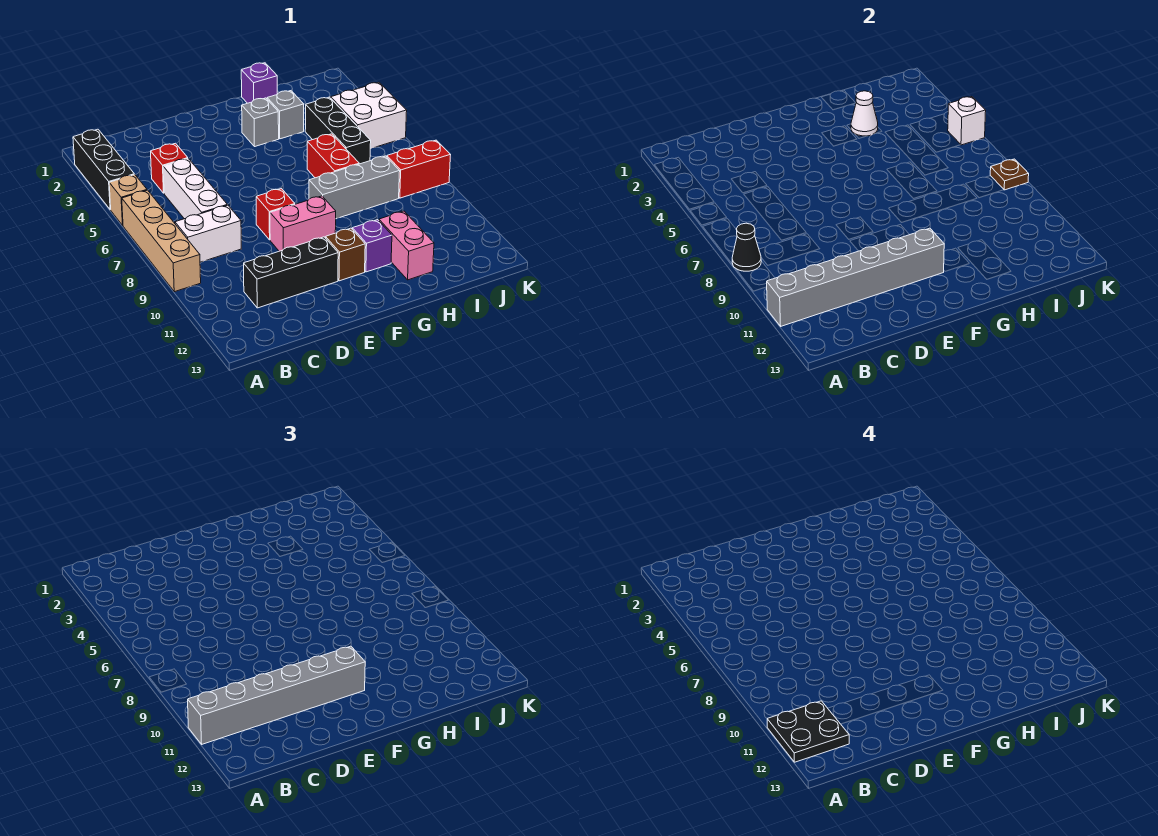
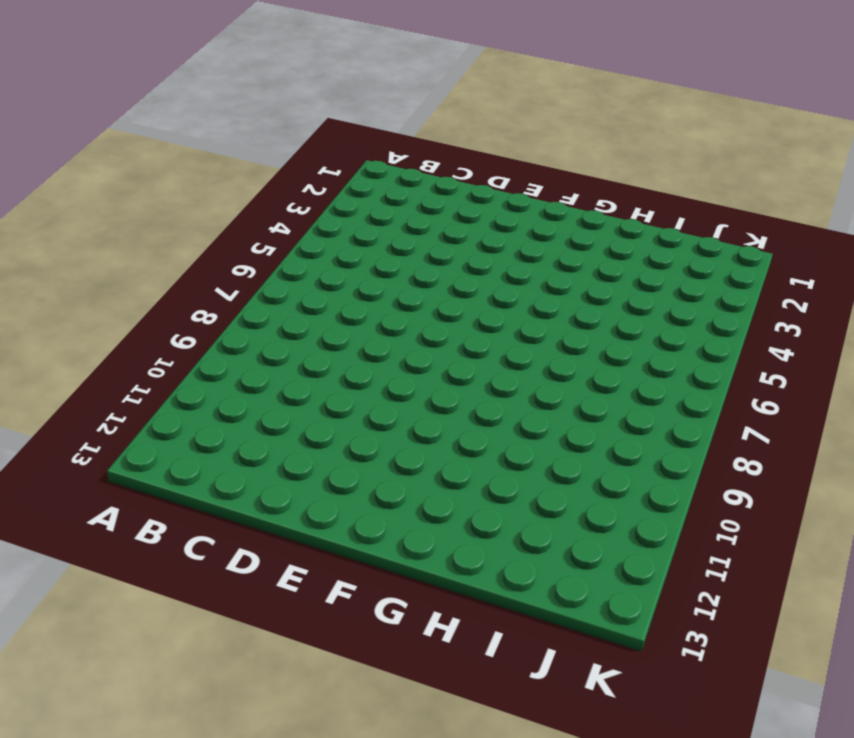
none -> black brick A2:A4 level 1
none -> tan brick A5 level 1
none -> tan brick A6:A9 level 1

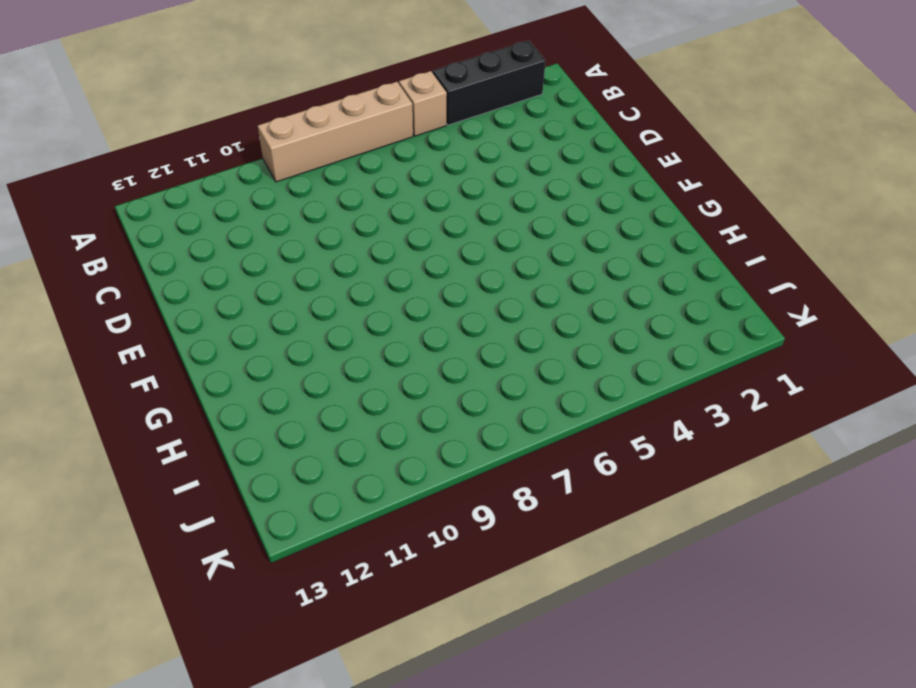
none -> white brick B8:C8 level 1
none -> red brick C4 level 1
none -> white brick C5:C7 level 1

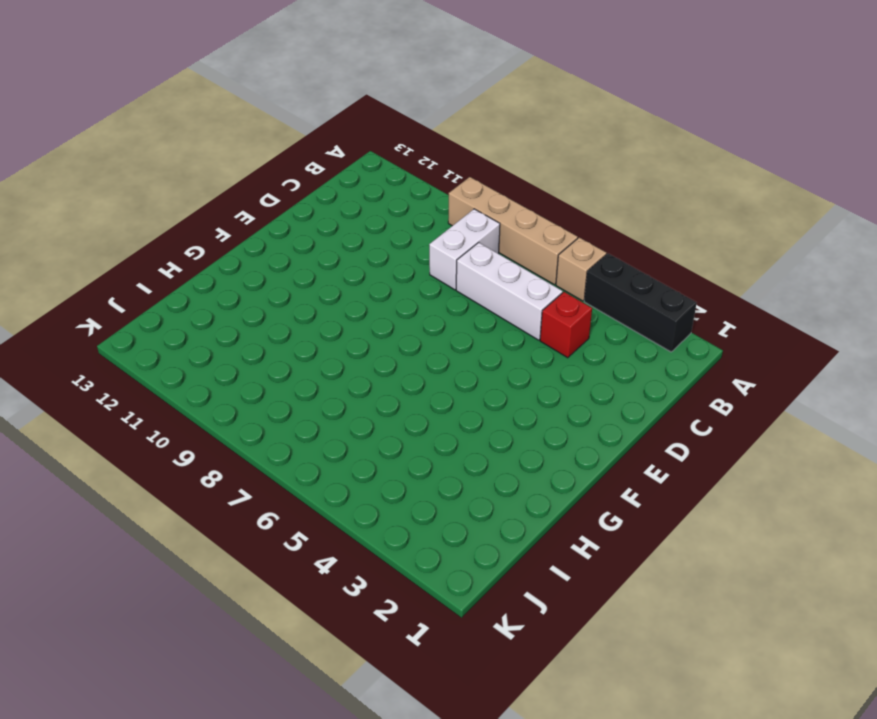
none -> black brick C11:E11 level 1
none -> red brick E8 level 1
none -> pink brick E9:F9 level 1

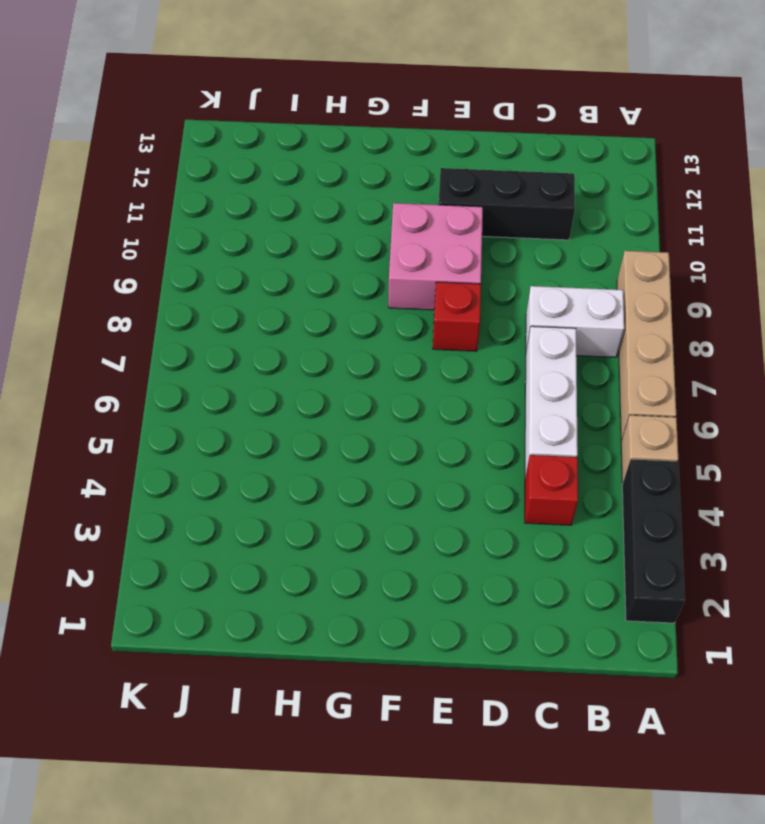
pink brick E9:F10 level 1 -> pink brick E9:F9 level 1
none -> brown brick F11 level 1
none -> grey brick G3 level 1
none -> grey brick G8:I8 level 1

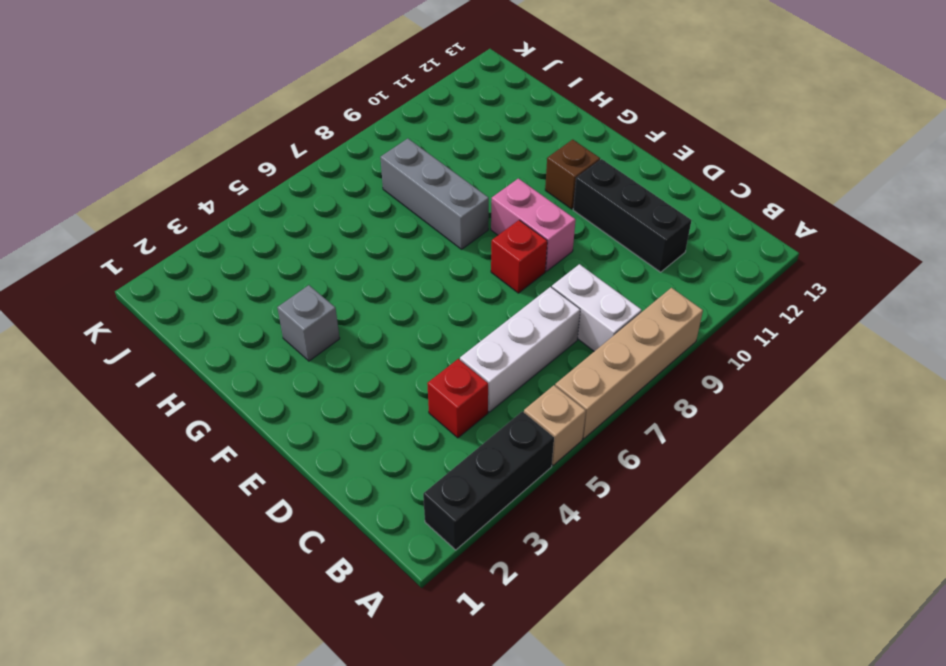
none -> purple brick G11 level 1
none -> purple brick H1 level 1
none -> grey brick H3 level 1

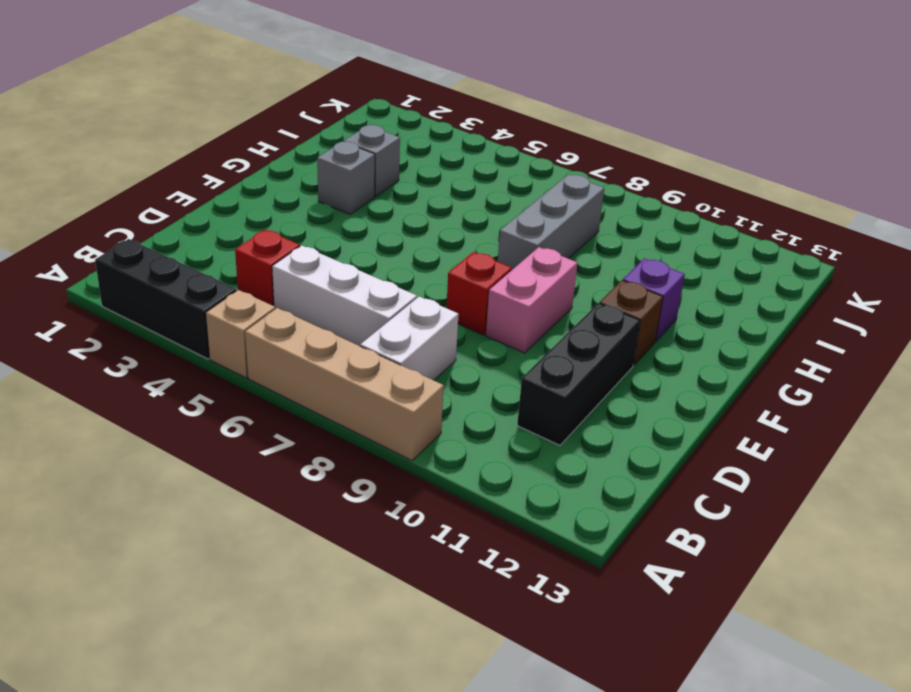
none -> purple brick H1 level 1
none -> red brick H6:H7 level 1
none -> pink brick H11:H12 level 1

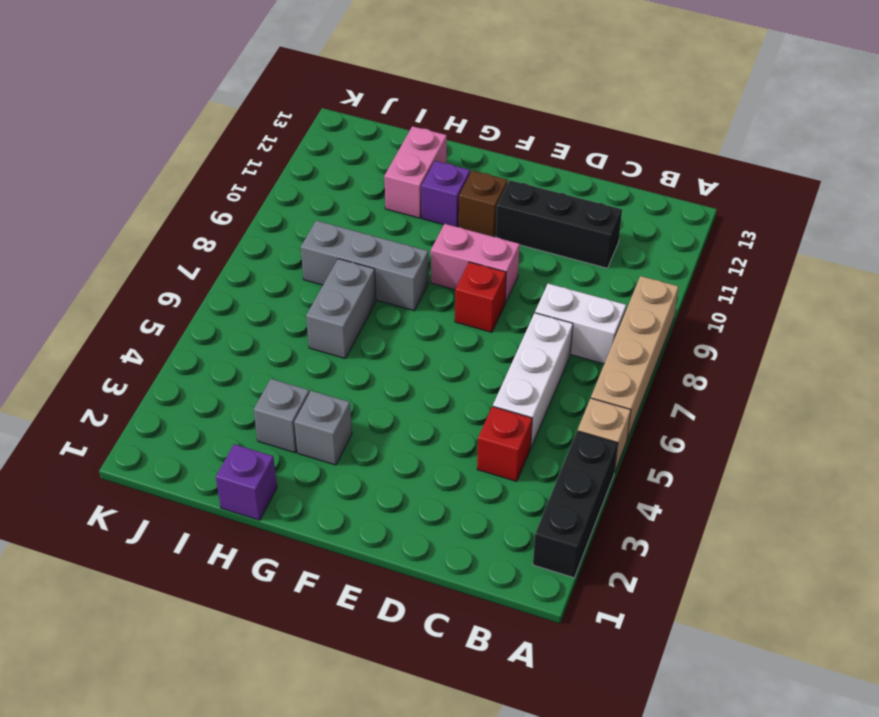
grey brick H6:H7 level 1 -> red brick H6:H7 level 1
none -> black brick I4:I6 level 1
none -> white brick J4:K5 level 1
none -> red brick J8:K8 level 1

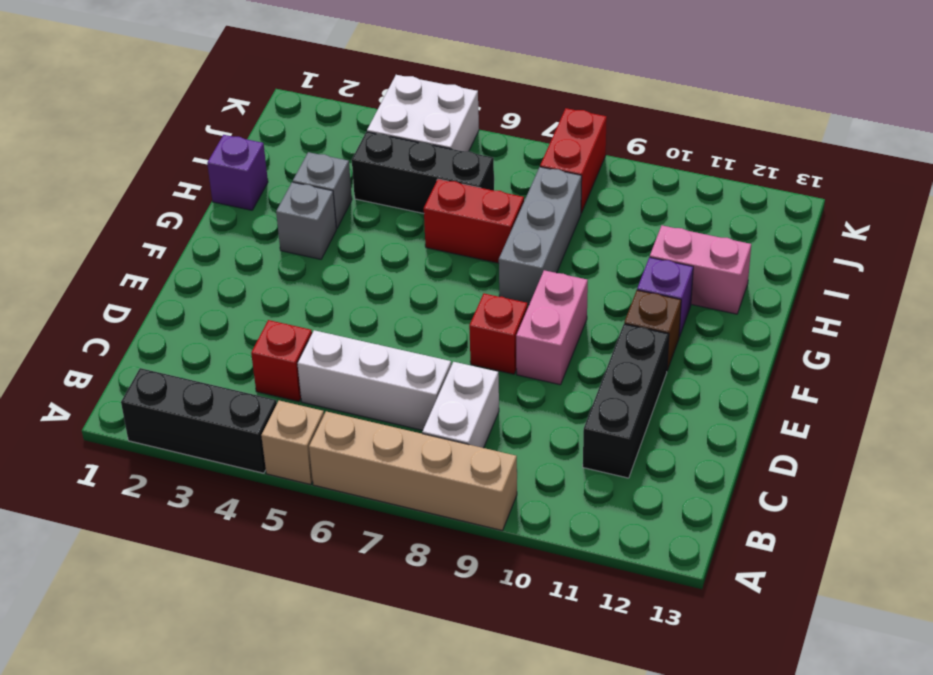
none -> black cone A8 level 2
none -> grey brick A11:F11 level 2
none -> white cone H3 level 2

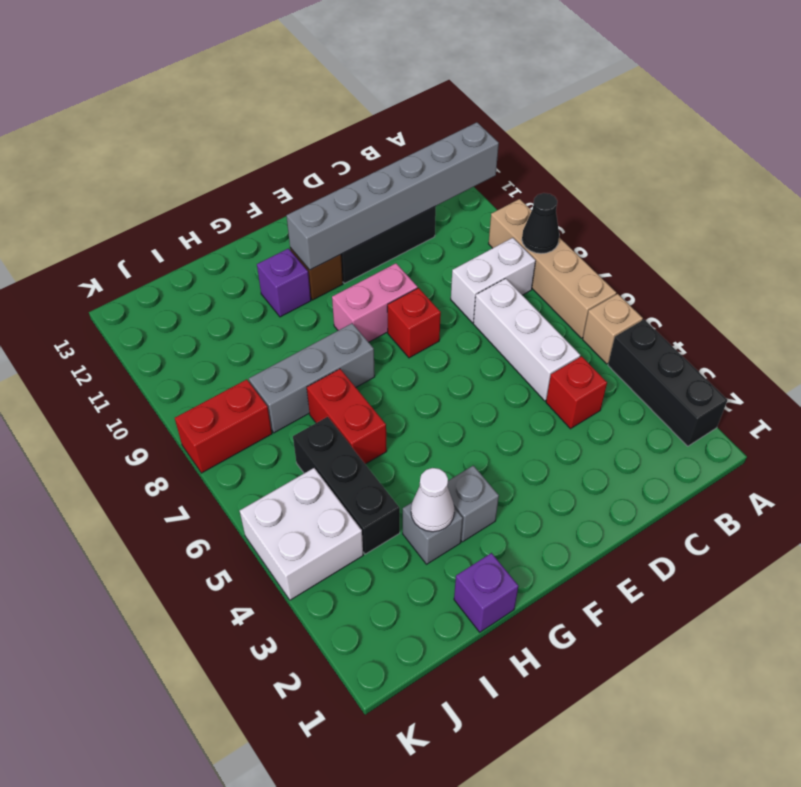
none -> pink brick H11:H12 level 1
none -> white brick K5 level 2
none -> brown plate K8 level 2

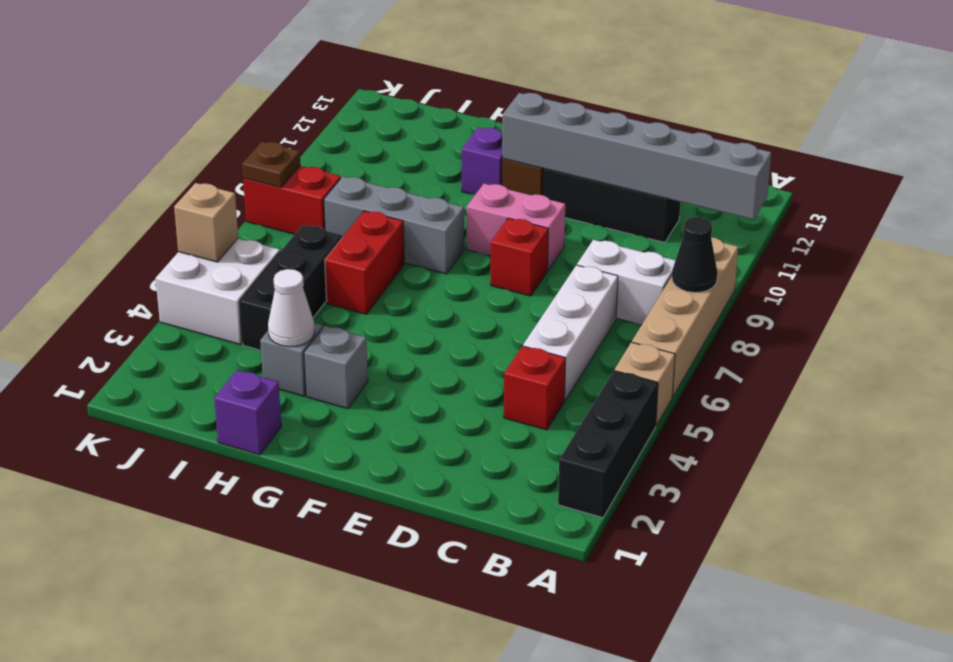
tan brick K5 level 2 -> white brick K5 level 2
none -> pink brick H11:H12 level 1
none -> grey brick A11:F11 level 3
none -> black plate A11:B12 level 4

